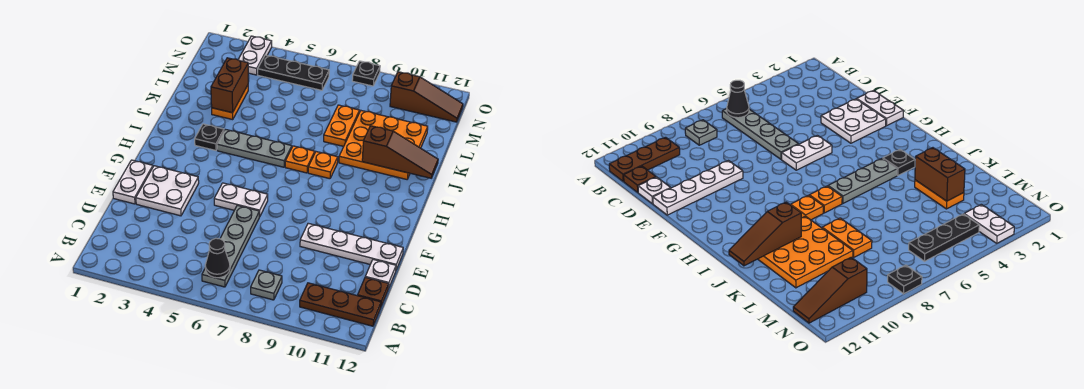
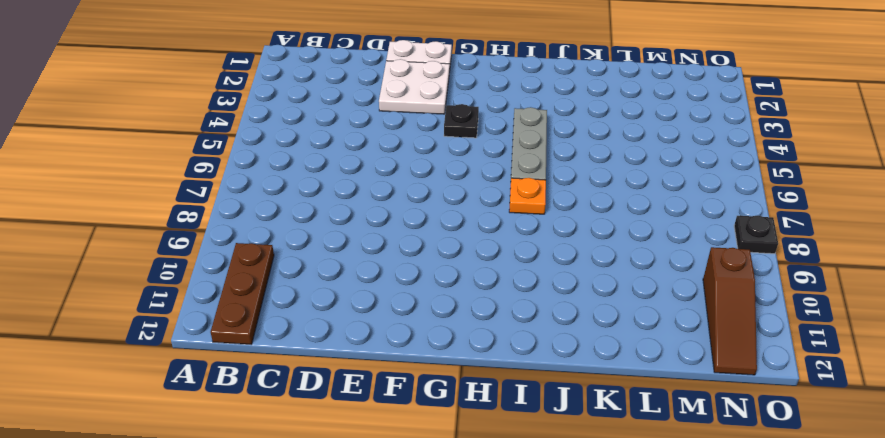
black plate G4 level 1 -> black plate I3 level 1
none -> grey plate B6:E6 level 1
none -> grey plate B8 level 1
none -> brown plate C12 level 1

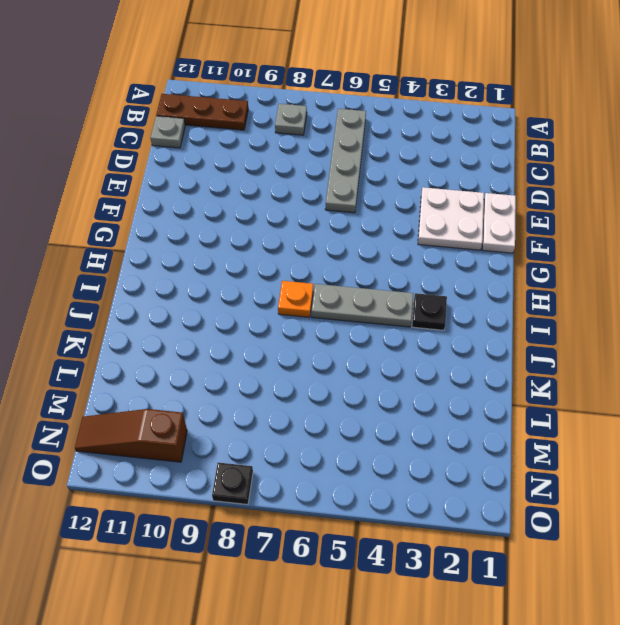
grey plate C12 level 1 -> brown plate C12 level 1
none -> white plate D12 level 1
none -> white plate E9:E12 level 1
none -> white plate F5:F6 level 1

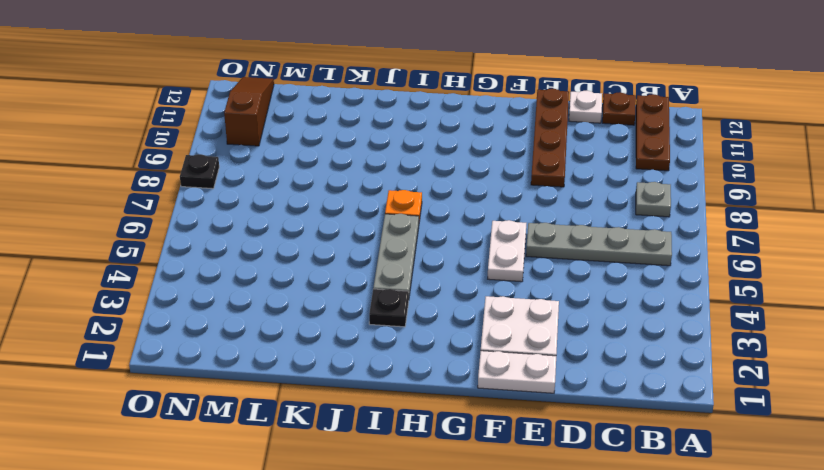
brown plate E9:E12 level 1 -> white plate E9:E12 level 1
none -> orange plate I8 level 1
none -> orange plate J9:L11 level 1
none -> orange plate K3:L3 level 1

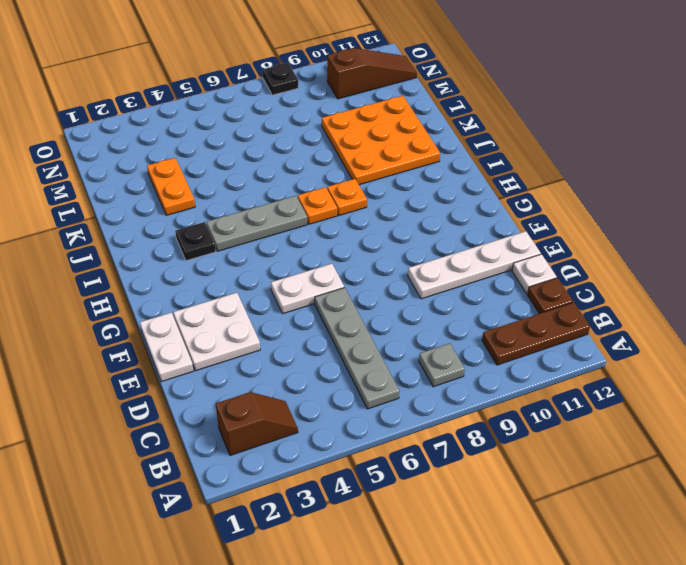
brown slope B2:B3 level 1 top 2 -> none
none -> orange plate K8:L8 level 1
none -> white plate N3:O3 level 1
none -> black plate N4:N6 level 1

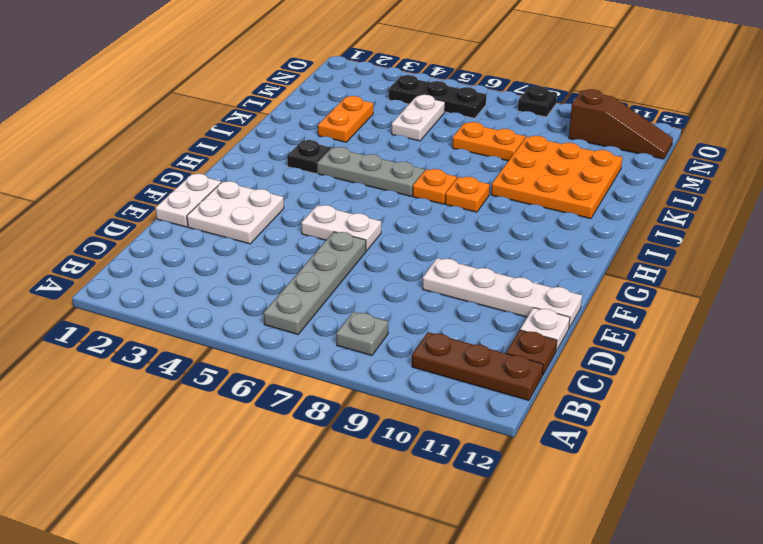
white plate L5:M5 level 1 -> white plate N3:O3 level 1
orange plate L7:L8 level 1 -> orange plate K8:L8 level 1
none -> black cone B6 level 2
none -> brown slope J10:J12 level 2 top 10
none -> brown brick K3:L3 level 2

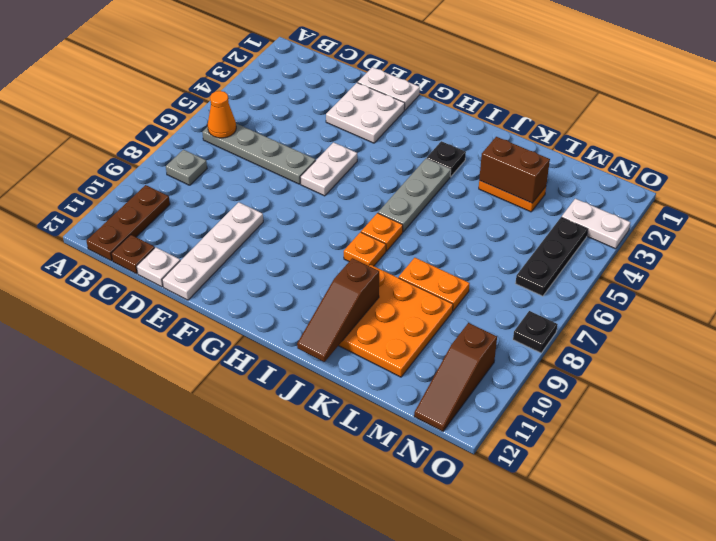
orange cone B6 level 2 -> black cone B6 level 2

